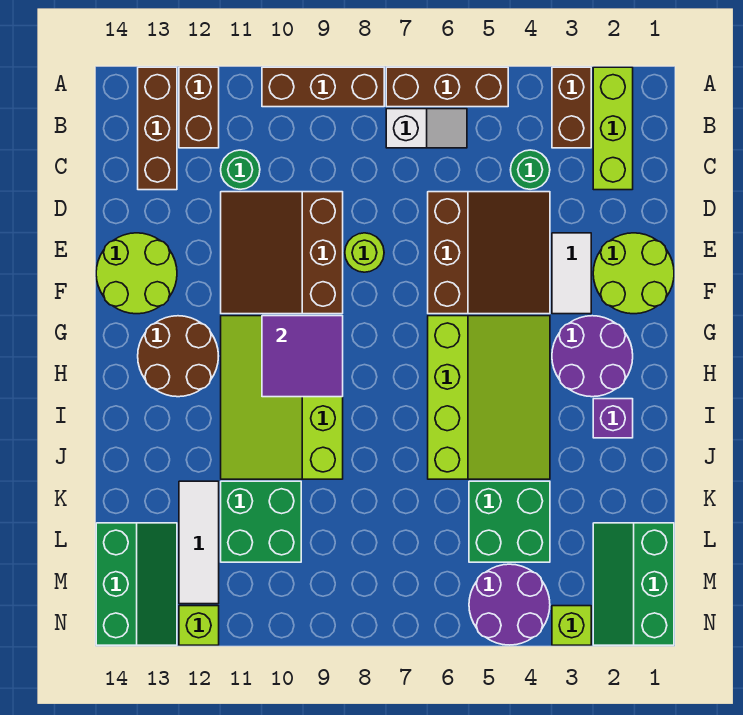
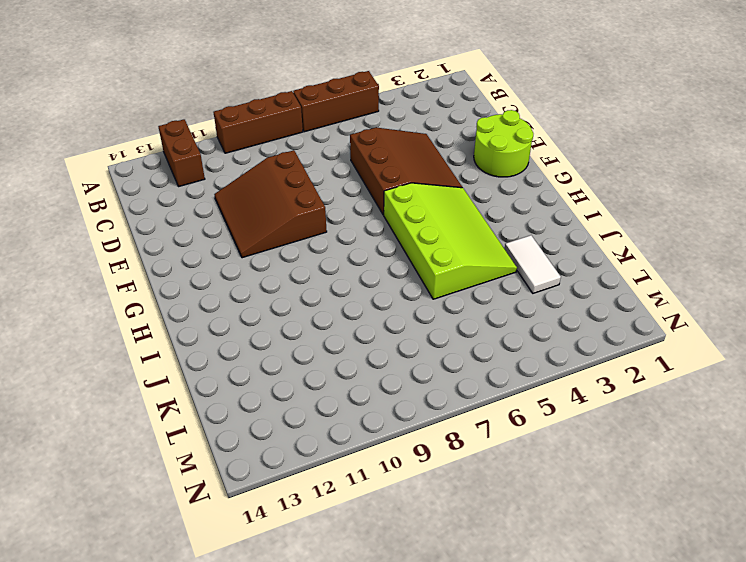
white tile J3:K3 level 1 -> white tile E3:F3 level 1
none -> lime brick A2:C2 level 1
none -> brown brick A3:B3 level 1
none -> brown brick A13:C13 level 1

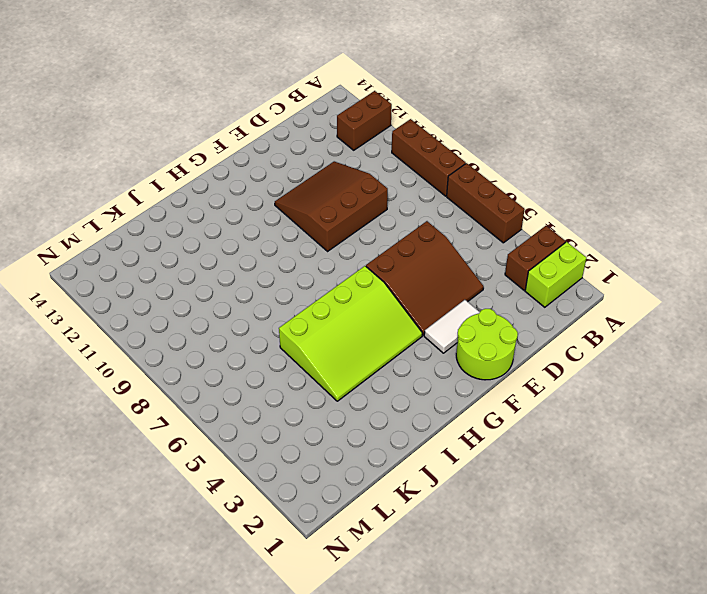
lime brick A2:B2 level 1 -> lime brick A2:C2 level 1
none -> brown brick A13:C13 level 1
none -> white slope B6:B7 level 1 top 7
none -> green round brick C4 level 1

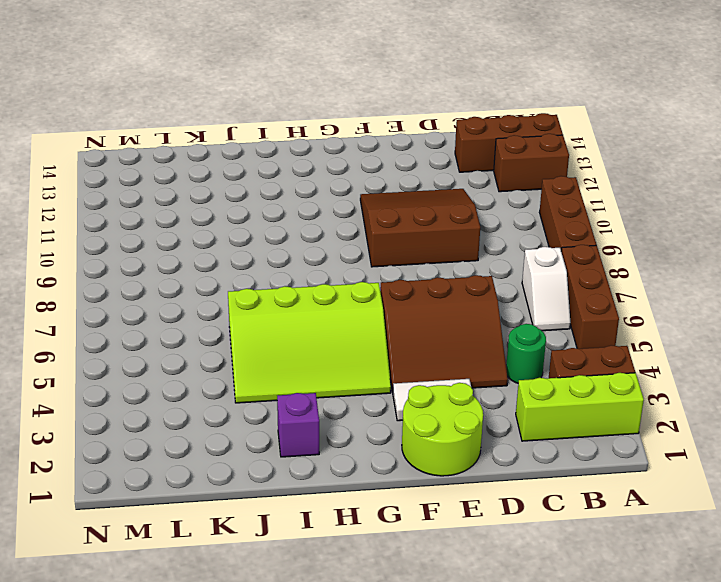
none -> green round brick C11 level 1
none -> lime round brick E8 level 1
none -> lime round brick E13:F14 level 1

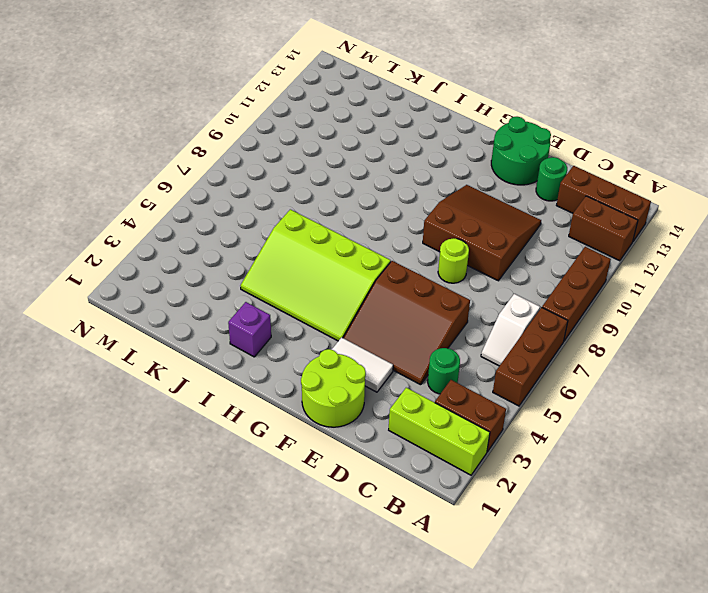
green round brick D13 level 1 -> green round brick C11 level 1
green round brick E13:F14 level 1 -> lime round brick E13:F14 level 1
none -> purple round brick G2:H3 level 1
none -> lime slope G9:J11 level 1 top 9
none -> brown round brick G12:H13 level 1

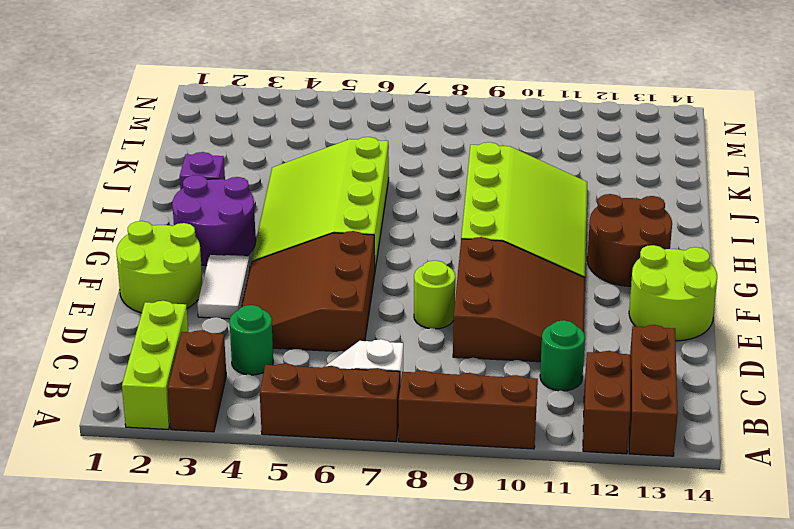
none -> green brick K4:L5 level 1
none -> green brick K10:L11 level 1
none -> white tile K12:M12 level 1

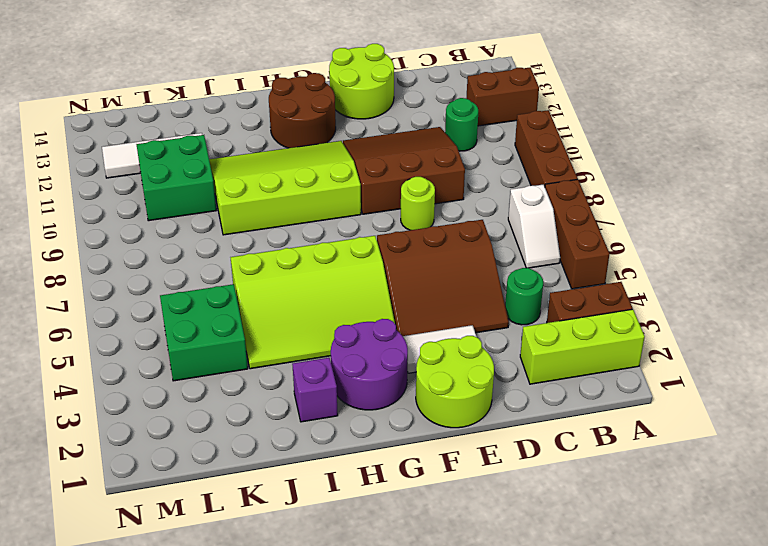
none -> brown brick A13:C13 level 1
none -> green slope L1:N2 level 1 top 1
none -> green slope L13:N14 level 1 top 14

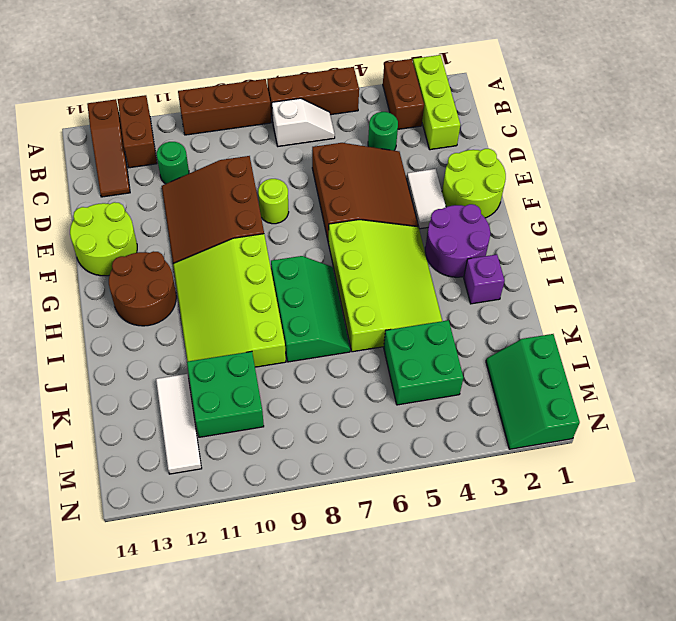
brown slope A13:C13 level 1 top A -> brown brick A13:C13 level 1
green slope H7:J8 level 1 top 8 -> green slope L13:N14 level 1 top 14
none -> purple round brick M4:N5 level 1
none -> lime brick N3 level 1
none -> lime brick N12 level 1

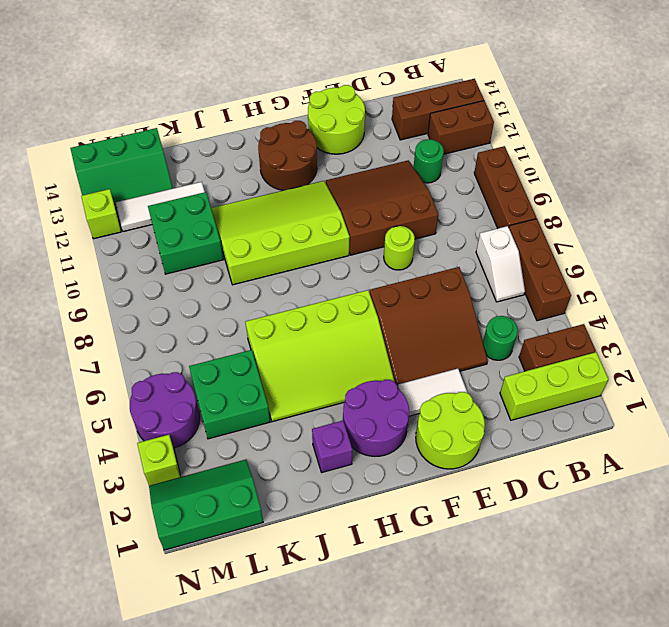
none -> purple tile G9:H10 level 2

